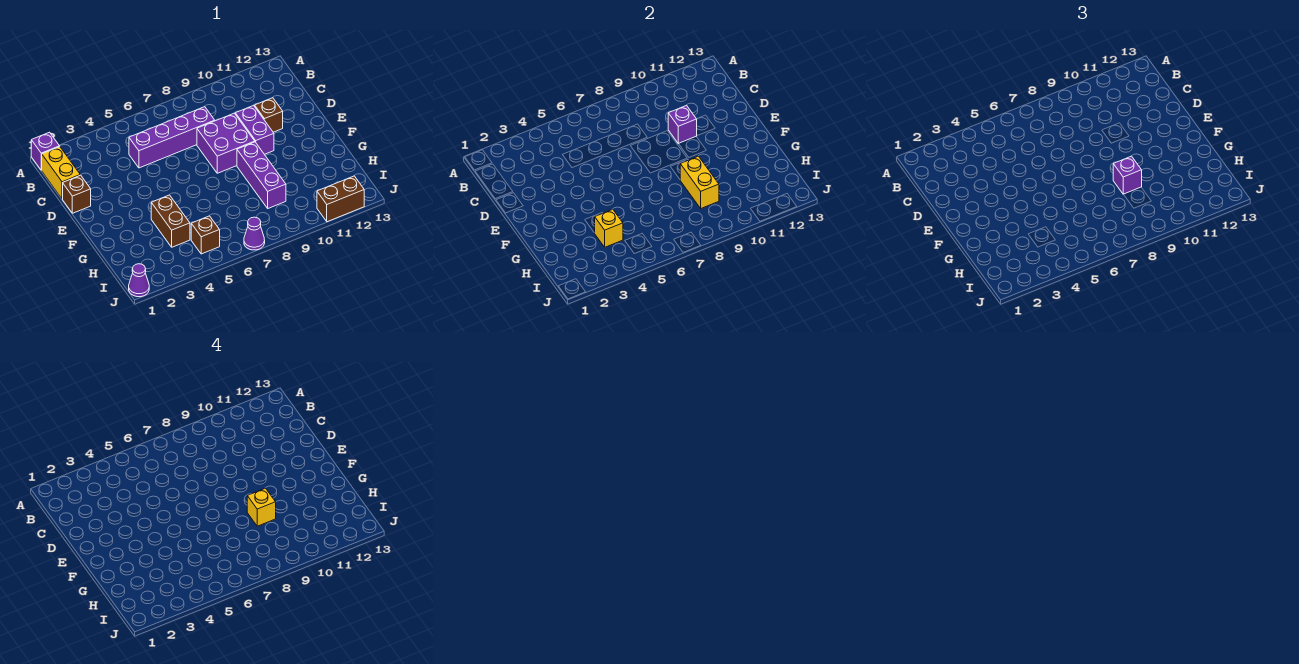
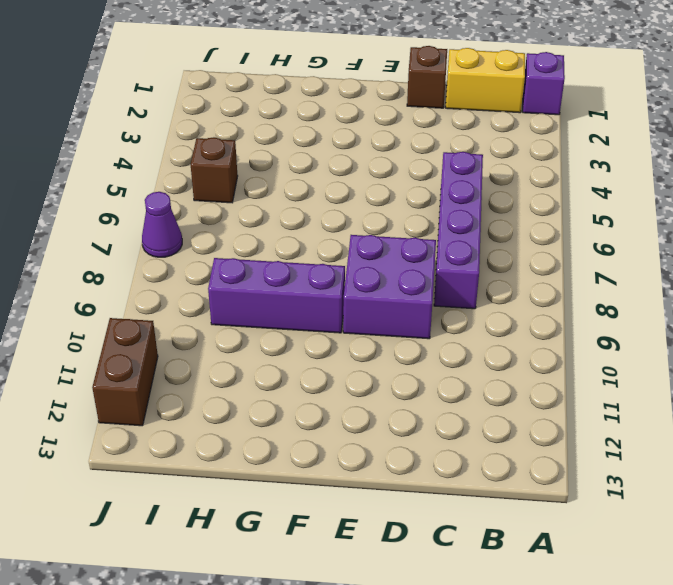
none -> purple brick D10:E10 level 1
none -> brown brick D11 level 1
none -> brown brick G4:H4 level 1

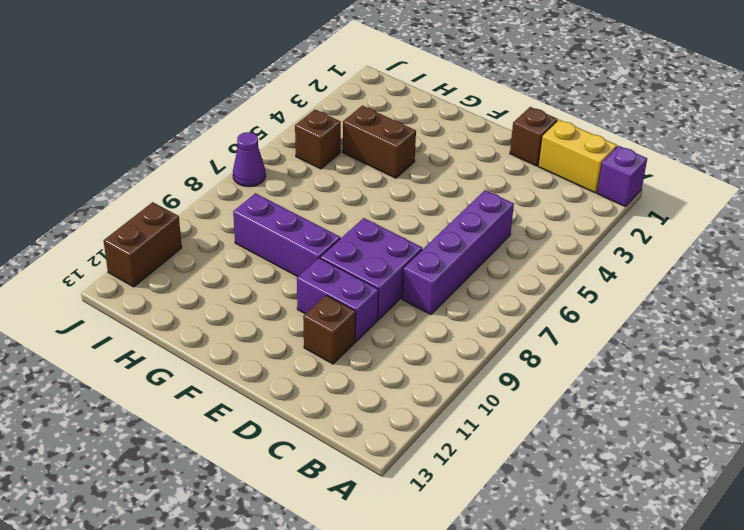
none -> purple cone J1 level 1
none -> purple brick D10 level 2
none -> yellow brick G9:H9 level 2

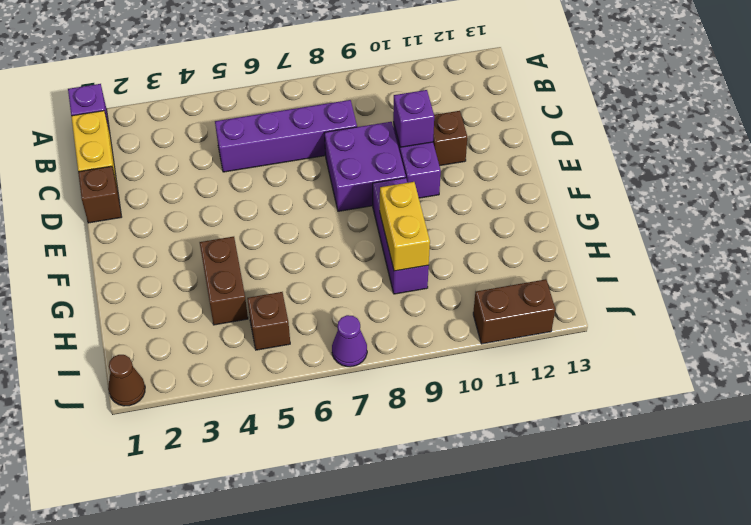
brown cone J1 level 1 -> purple cone J1 level 1
none -> yellow brick H4 level 2
none -> purple brick G9 level 3
none -> yellow brick G9 level 4

